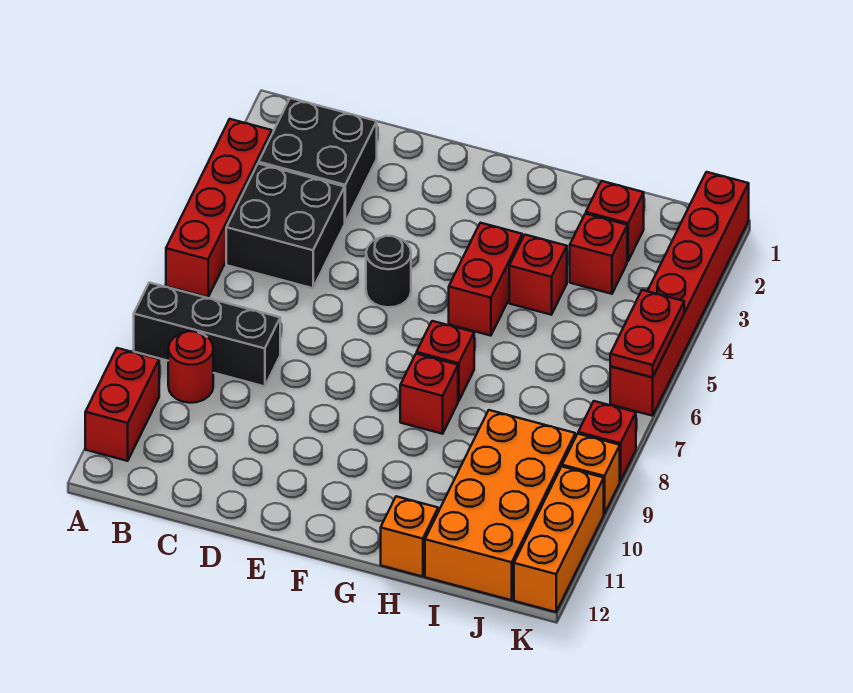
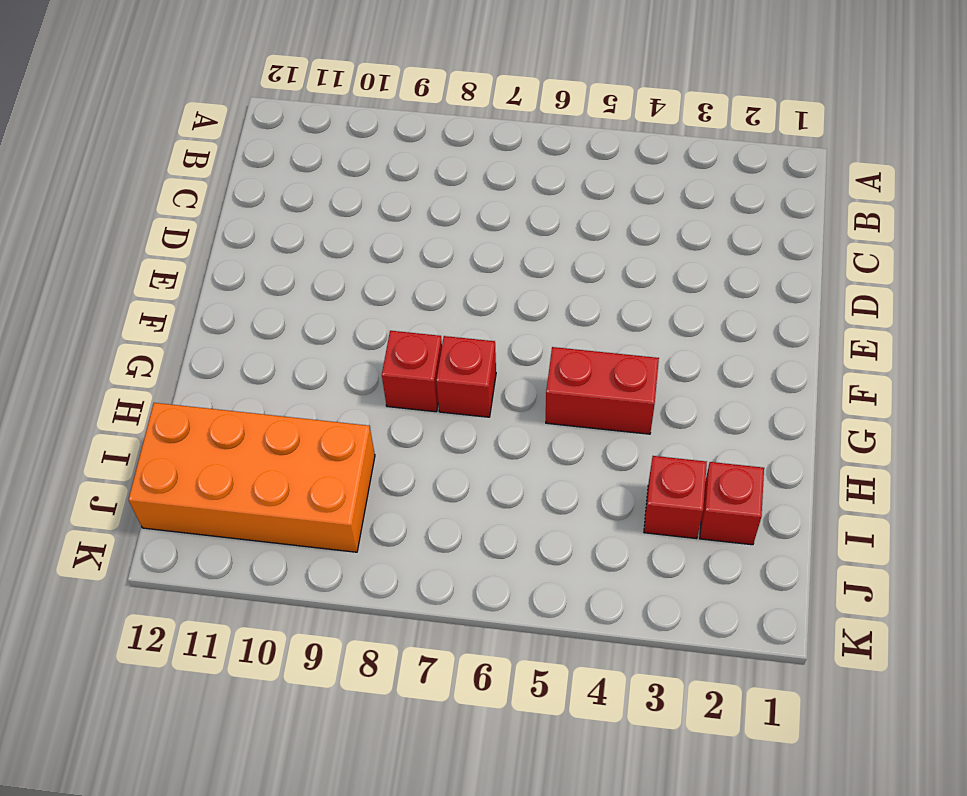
none -> red brick A3:A6 level 1
none -> black brick A8:C8 level 1
none -> red brick A10:A11 level 1

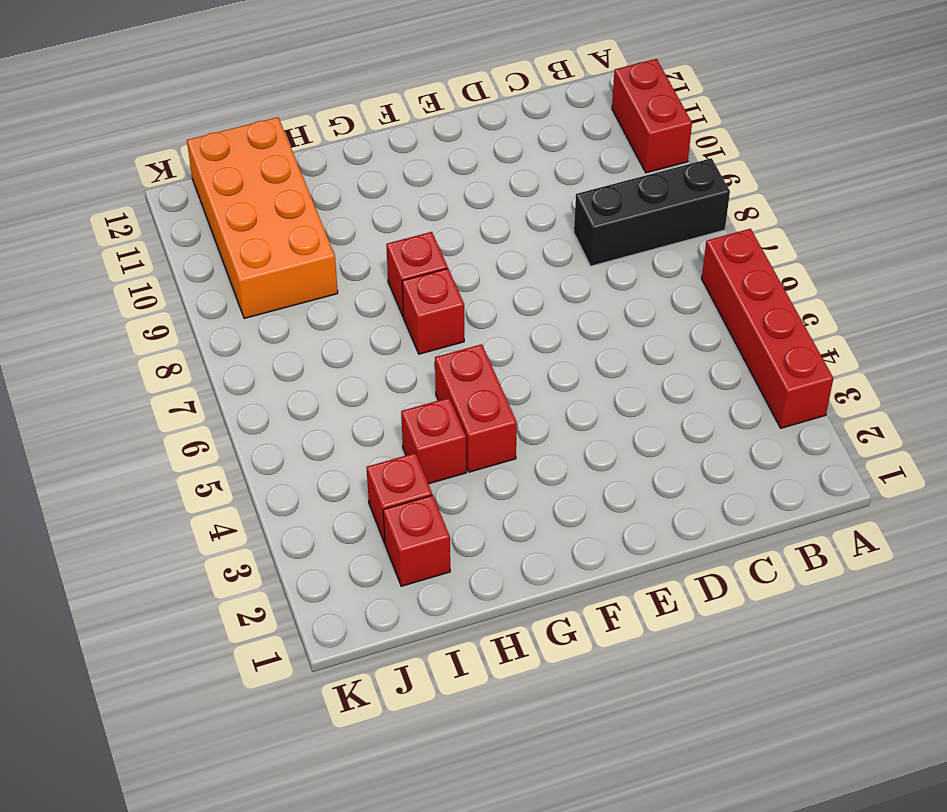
none -> black brick B2:C3 level 1
none -> black brick B4:C5 level 1
none -> red round brick B9 level 1

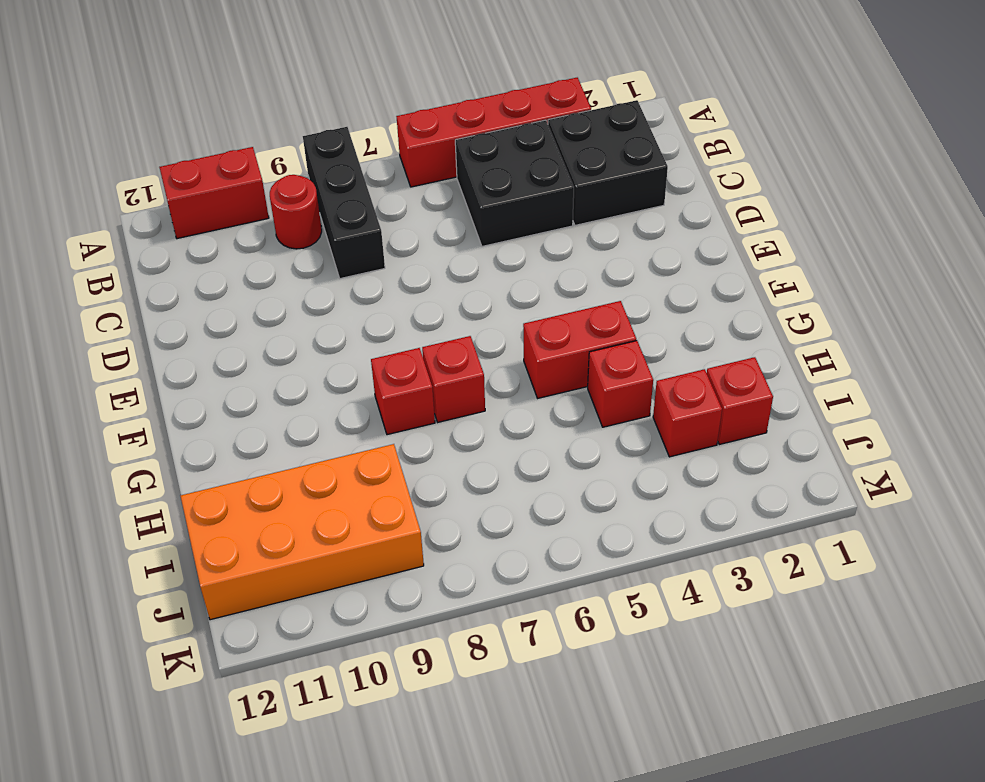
none -> black round brick E5 level 1
none -> orange brick H12 level 1
none -> red brick K1:K6 level 1

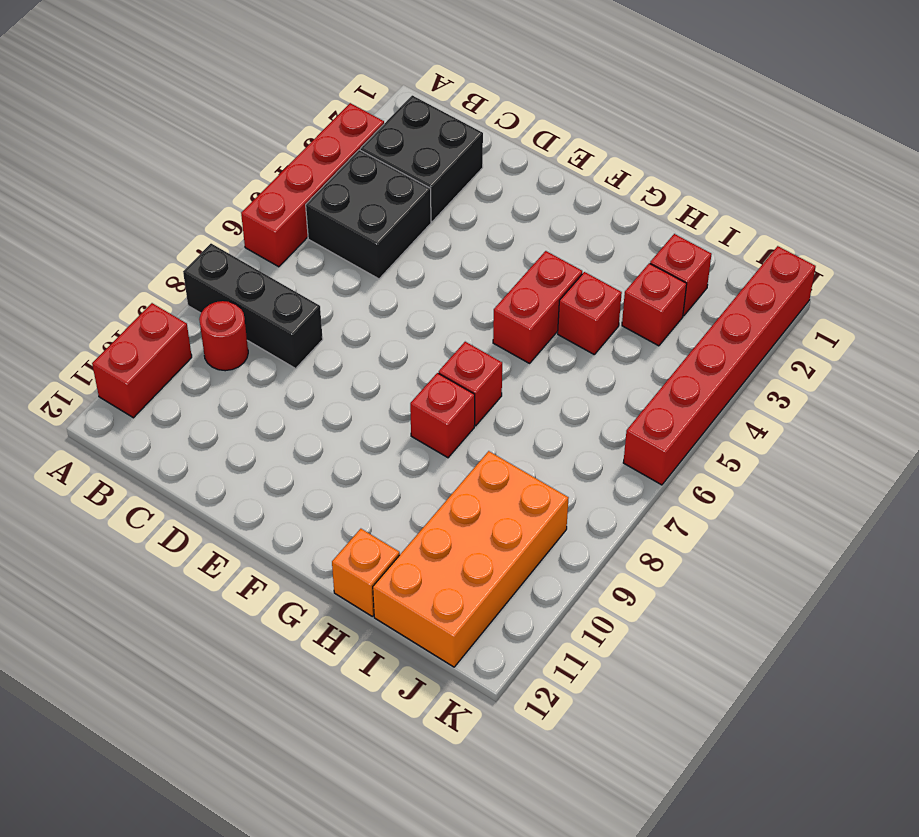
none -> black round brick E5 level 1
none -> red brick K8 level 1
none -> orange brick K9 level 1

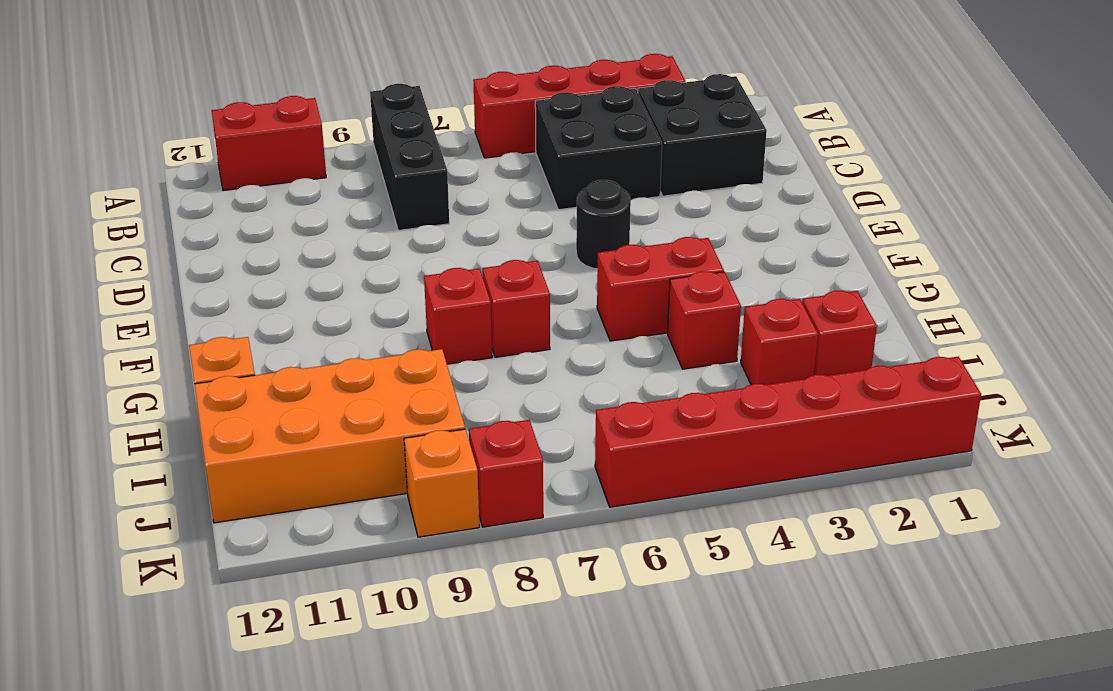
none -> red round brick B9 level 1
none -> orange brick K10:K12 level 1
none -> red plate K5:K6 level 2

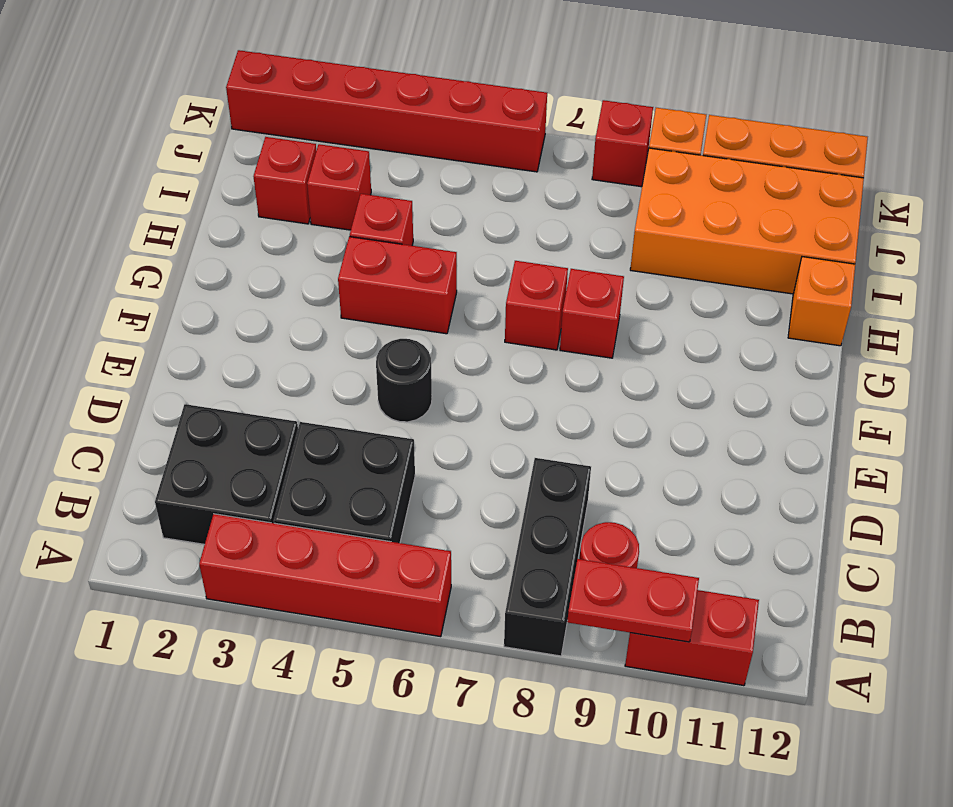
red plate A9:A10 level 2 -> red plate K5:K6 level 2

